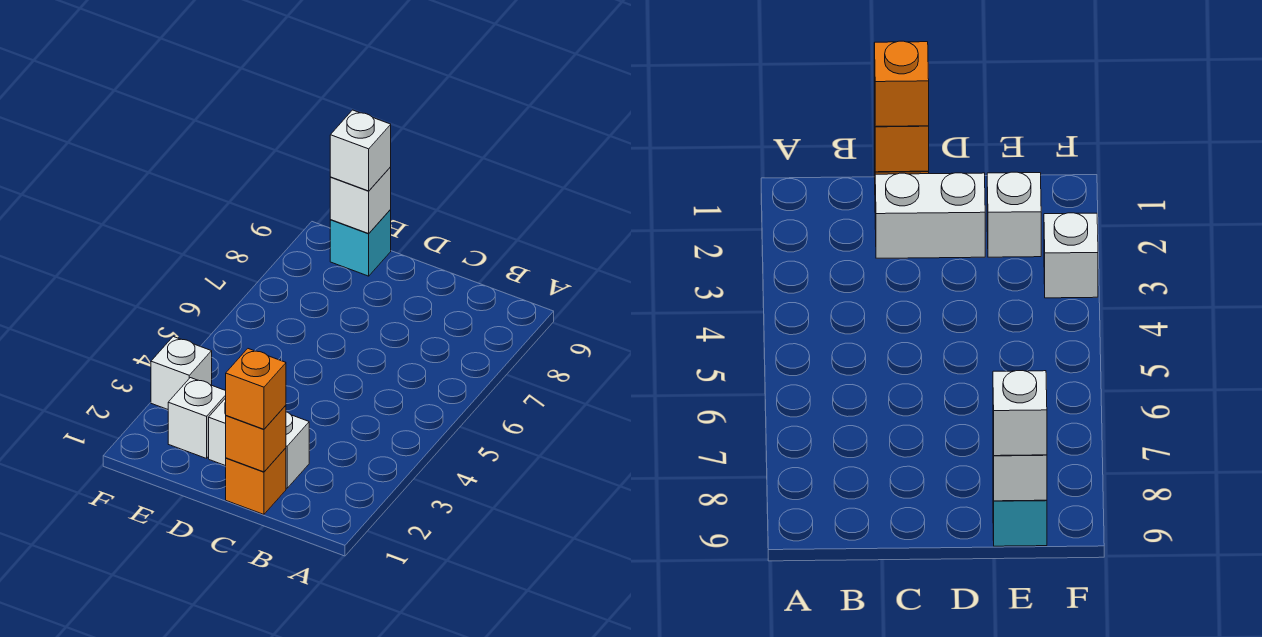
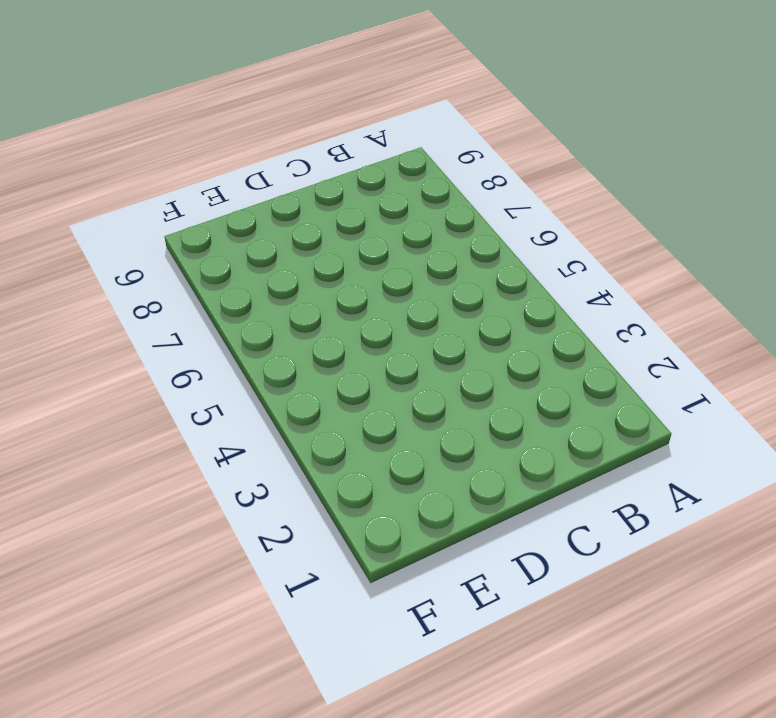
none -> orange brick C1 level 1
none -> white brick C2:D2 level 1

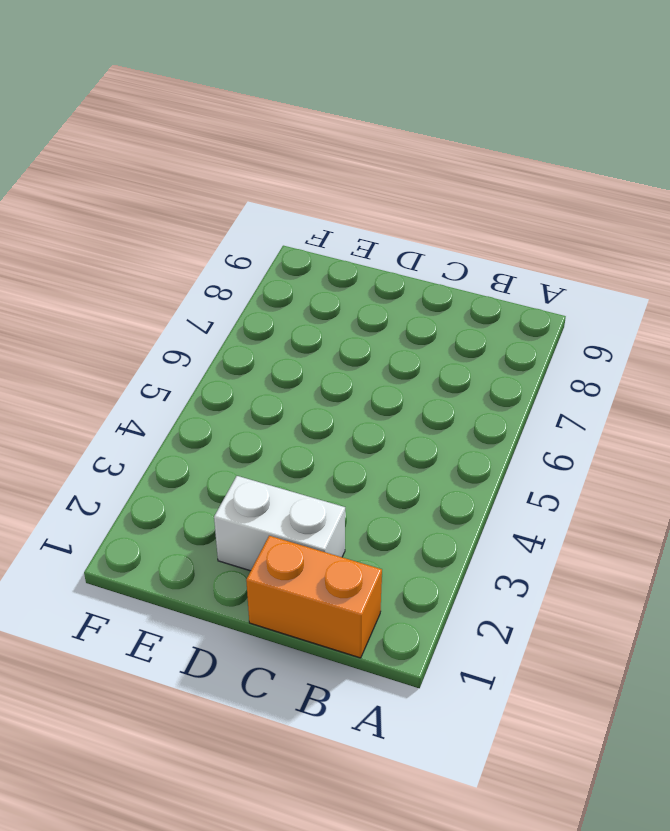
orange brick B1:C1 level 1 -> orange brick C1 level 1
none -> white brick E2 level 1
none -> cyan brick E9 level 1

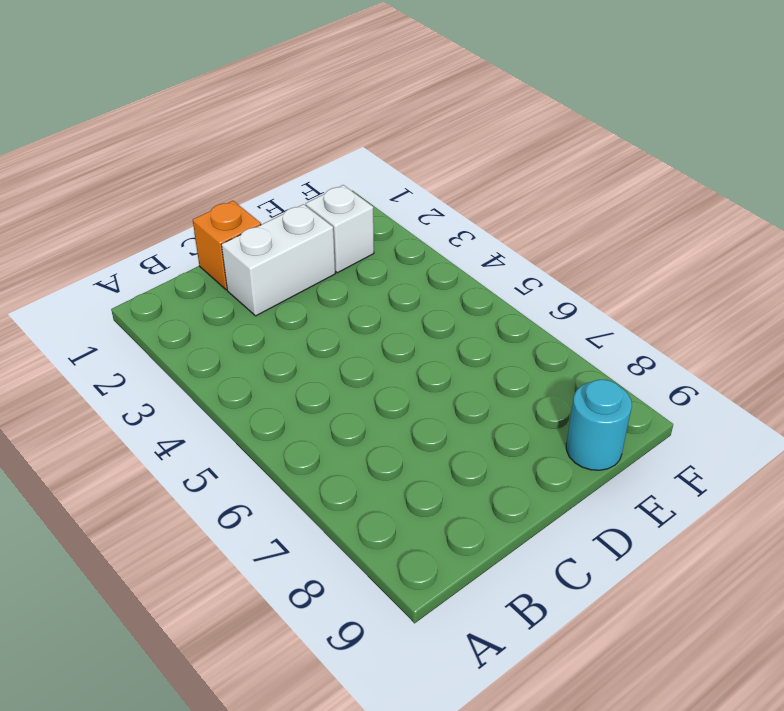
cyan round brick E9 level 1 -> cyan brick E9 level 1
none -> white brick F3 level 1
none -> orange brick C1 level 2

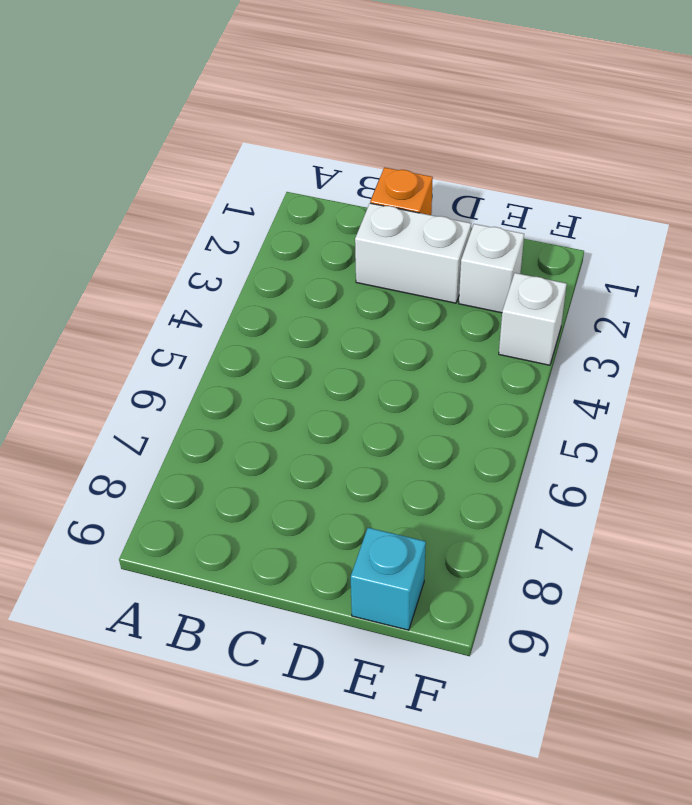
none -> orange brick C1 level 2
none -> white brick E9 level 2

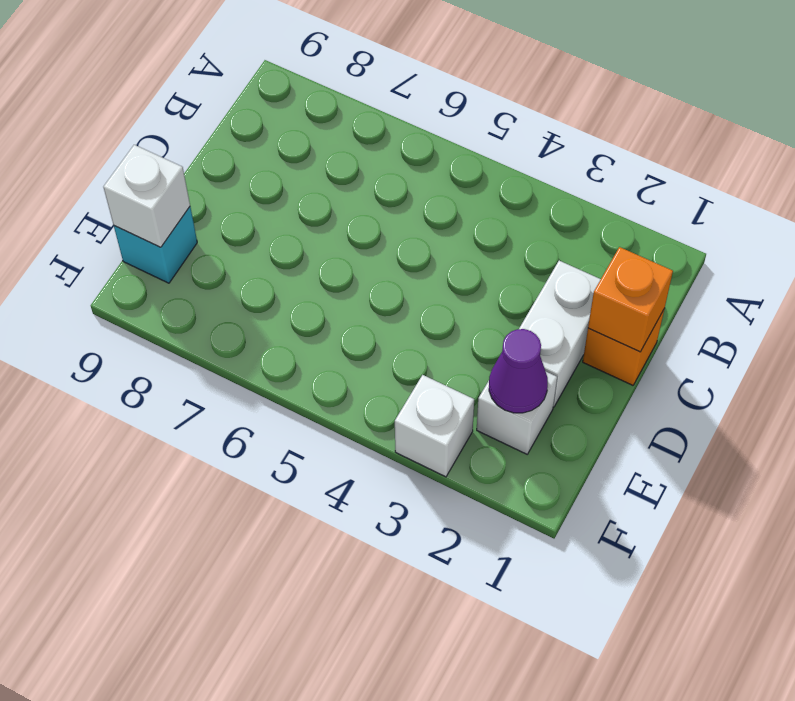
purple cone E2 level 2 -> none
none -> orange brick C1 level 3
none -> white brick E9 level 3

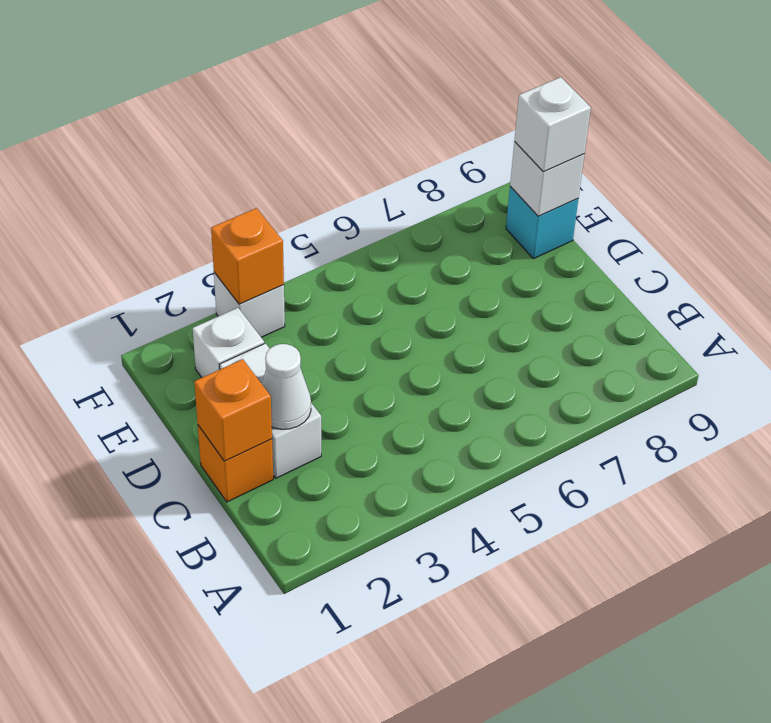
white cone C2 level 2 -> none
orange brick F3 level 2 -> orange brick C1 level 3

